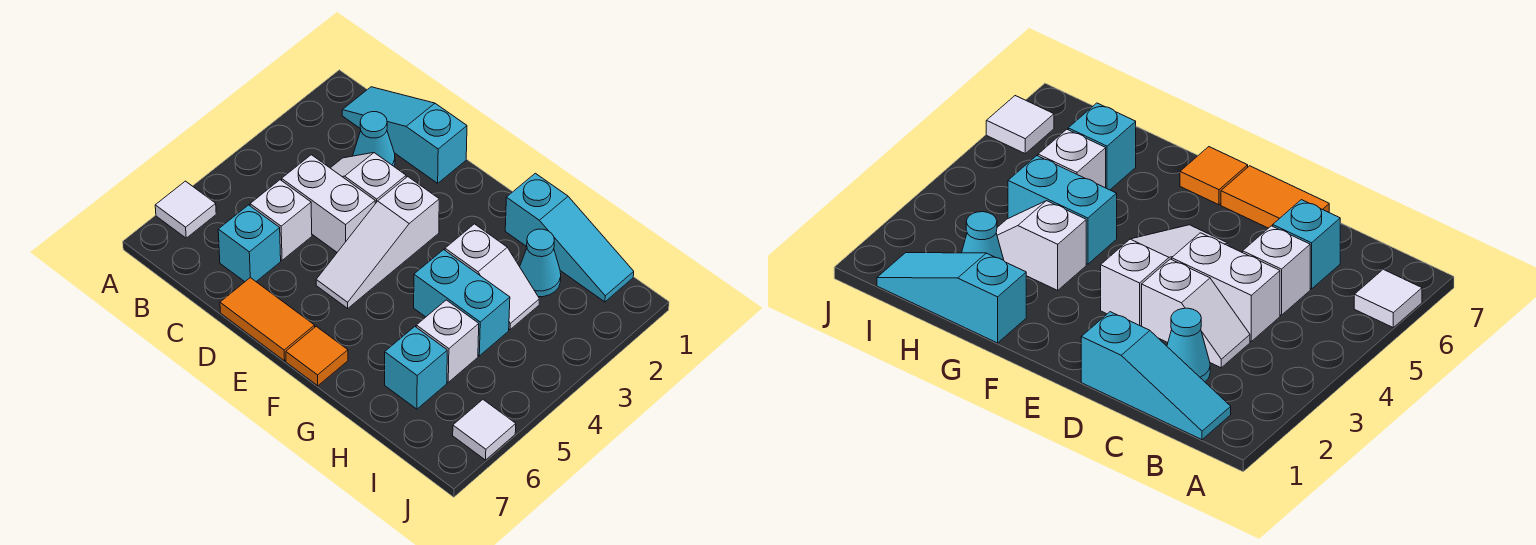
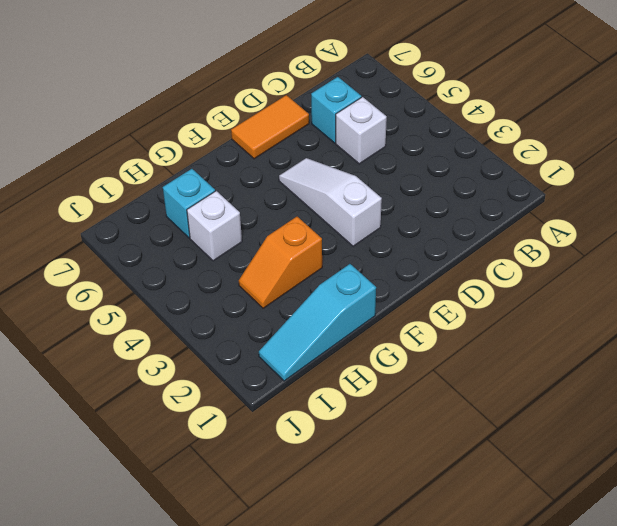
orange slope G3:H3 level 1 top G -> white slope G3:H3 level 1 top G
none -> white tile A6 level 1
none -> cyan slope B1:D1 level 1 top D
none -> cyan cone C2 level 1

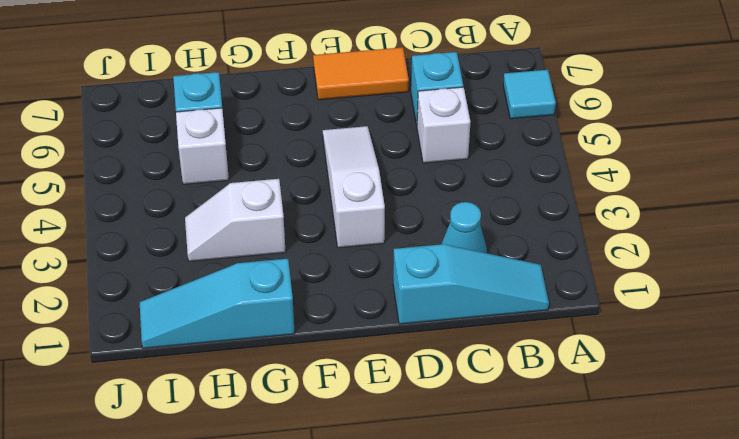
cyan tile A6 level 1 -> white tile A6 level 1
none -> white slope C3:D3 level 1 top D
none -> white brick C4:D4 level 1
none -> orange tile F7 level 1

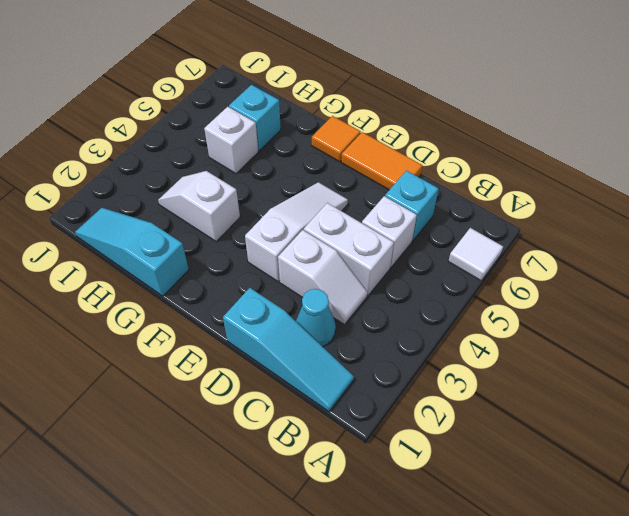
none -> cyan brick G4:H4 level 1
none -> cyan cone H2 level 1
none -> white tile J6 level 1

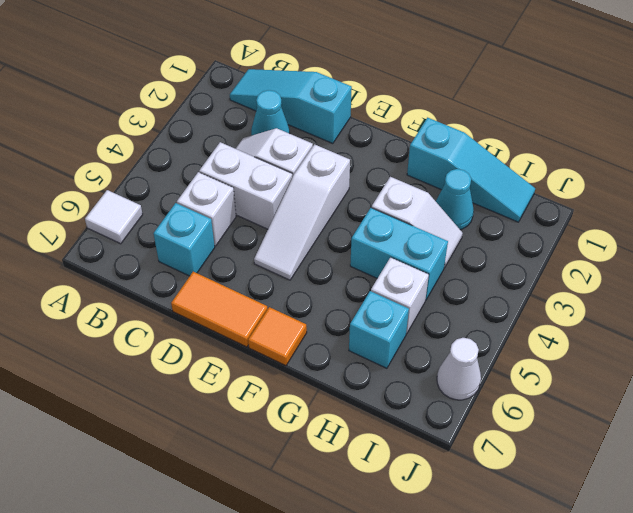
white cone J6 level 1 -> white tile J6 level 1

